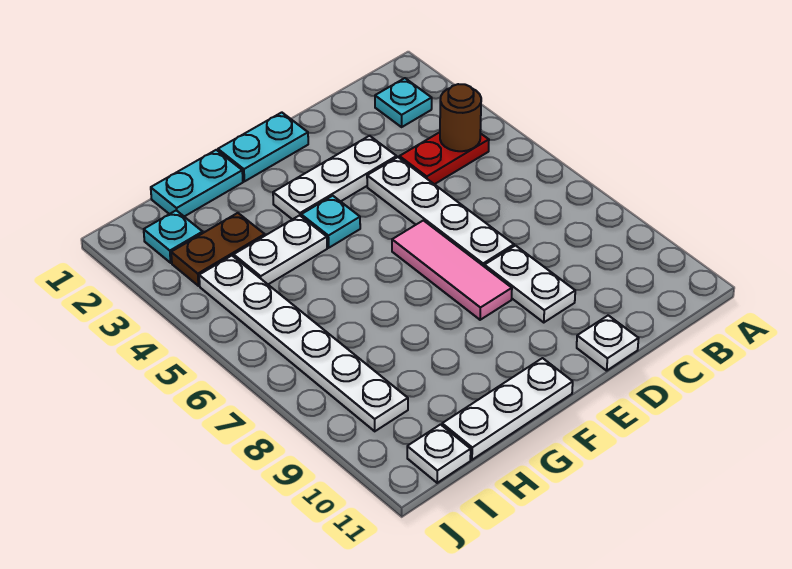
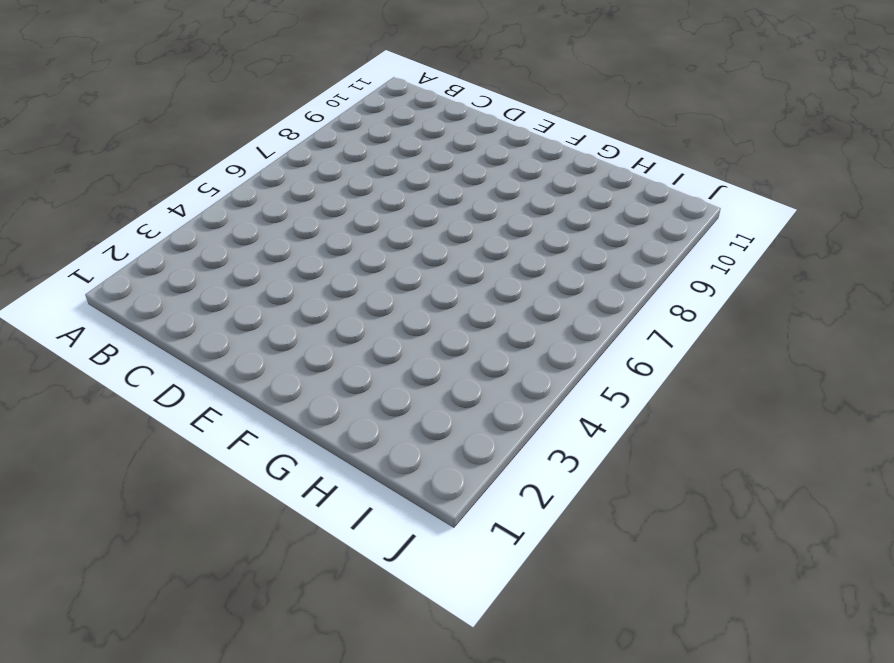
none -> cyan plate B2 level 1
none -> red plate B4:C4 level 1
none -> white plate D3:F3 level 1

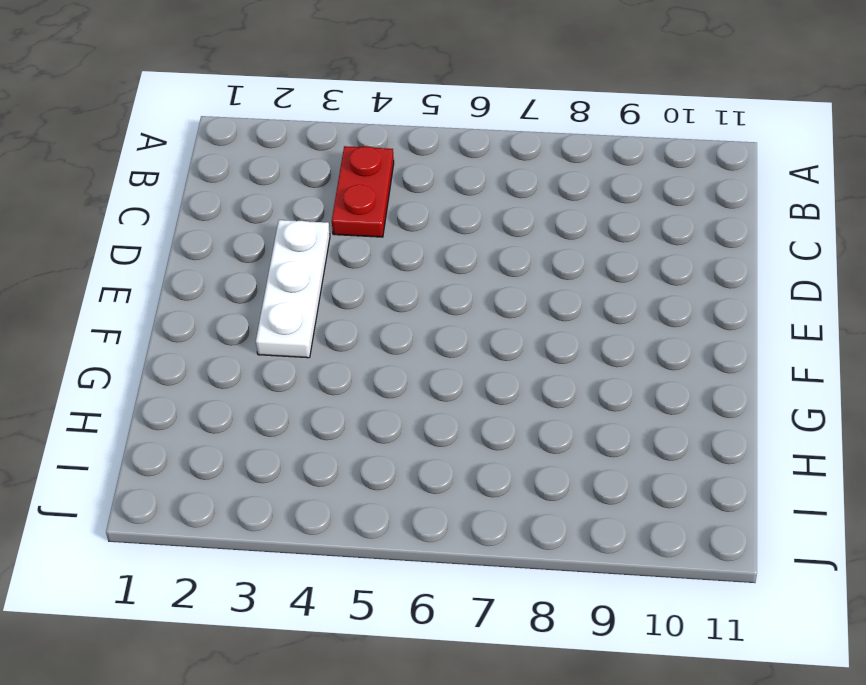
none -> cyan plate B2 level 1
none -> white plate D4:D7 level 1
none -> white plate D8:D9 level 1

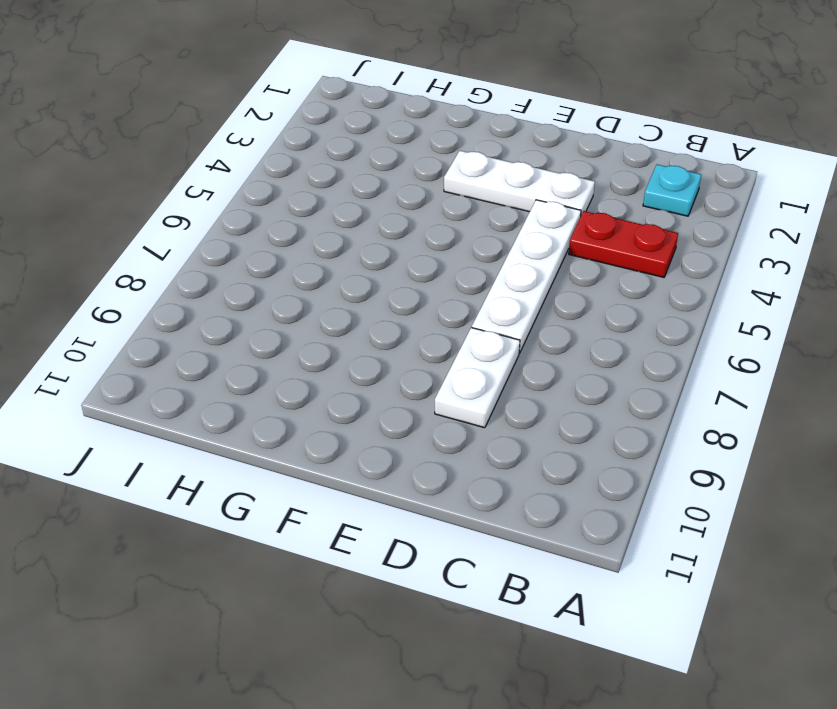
none -> white plate D11 level 1
none -> cyan plate E1:F1 level 1
none -> pink tile E6:E8 level 1

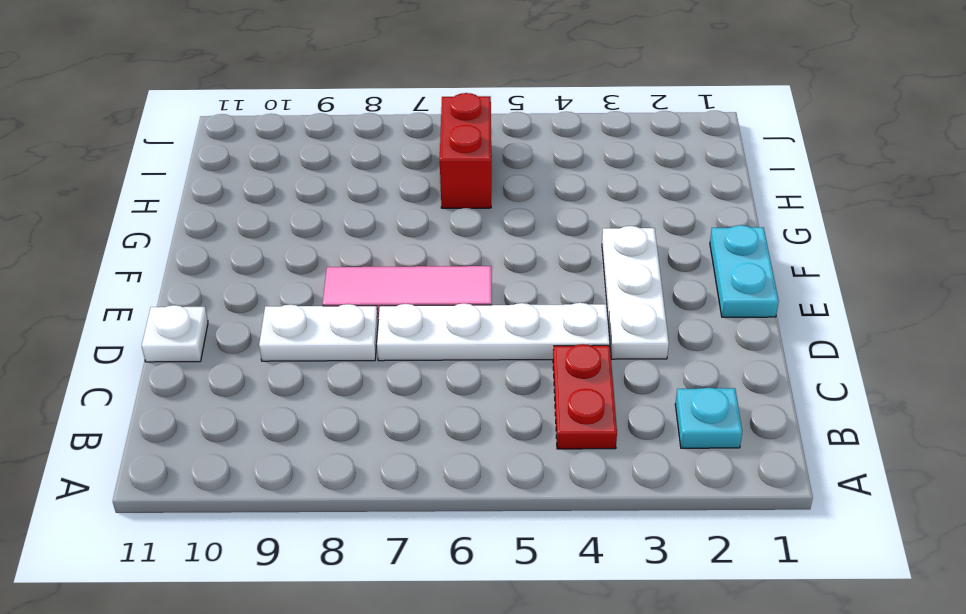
red brick H6:I6 level 1 -> white plate I4:I9 level 1
none -> cyan plate F4 level 1
none -> white plate F11:H11 level 1
none -> cyan plate G1:H1 level 1

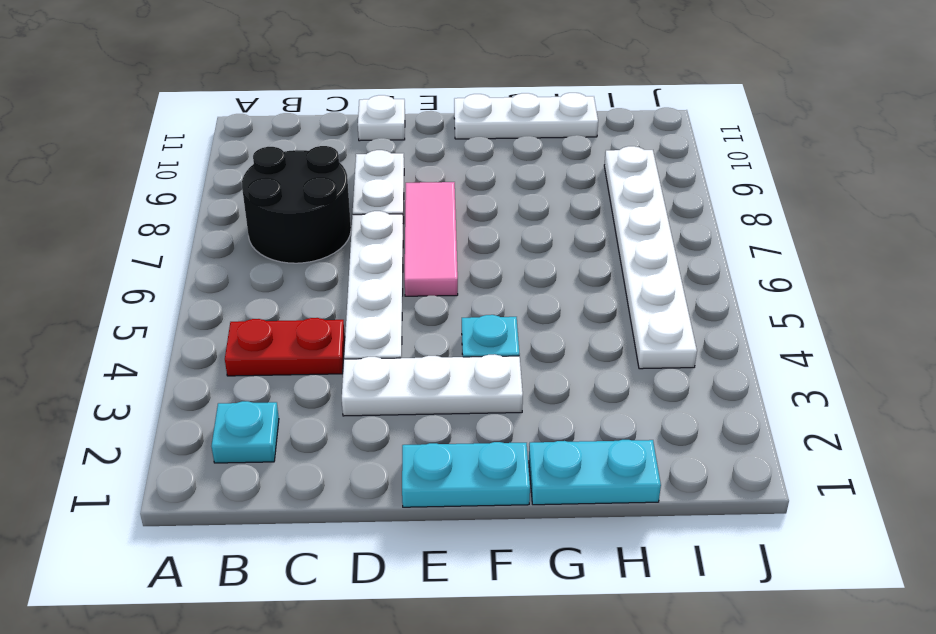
black round brick B7:C8 level 1 -> none
none -> white plate G4:H4 level 1
none -> brown plate H3:I3 level 1
none -> cyan plate I2 level 1

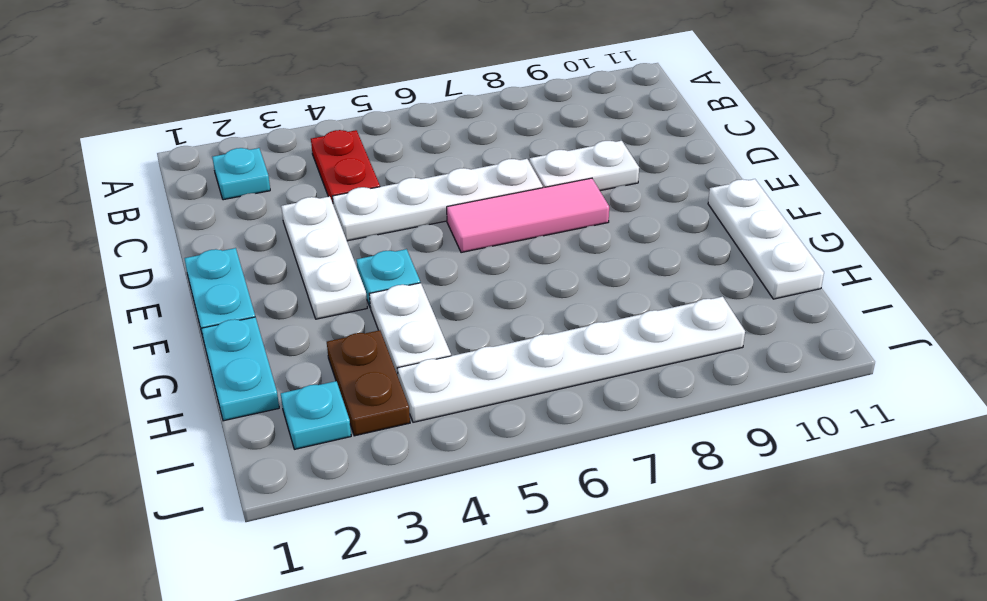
none -> white plate D11 level 1
none -> white plate I11 level 1
none -> brown round brick B4 level 2

